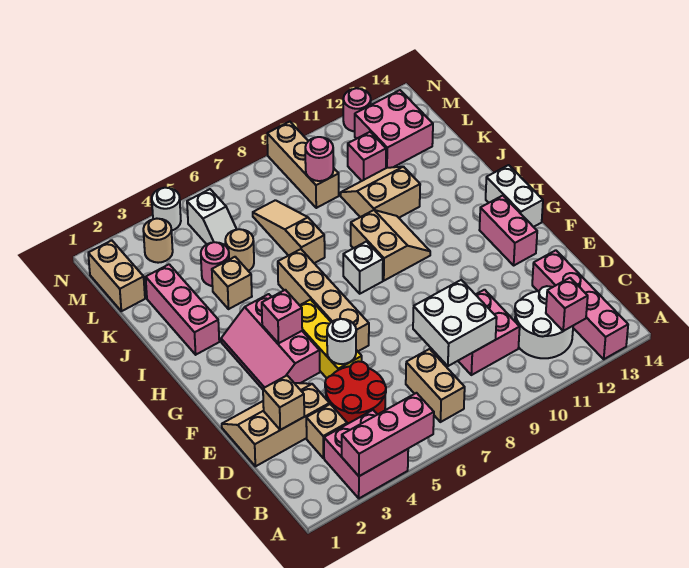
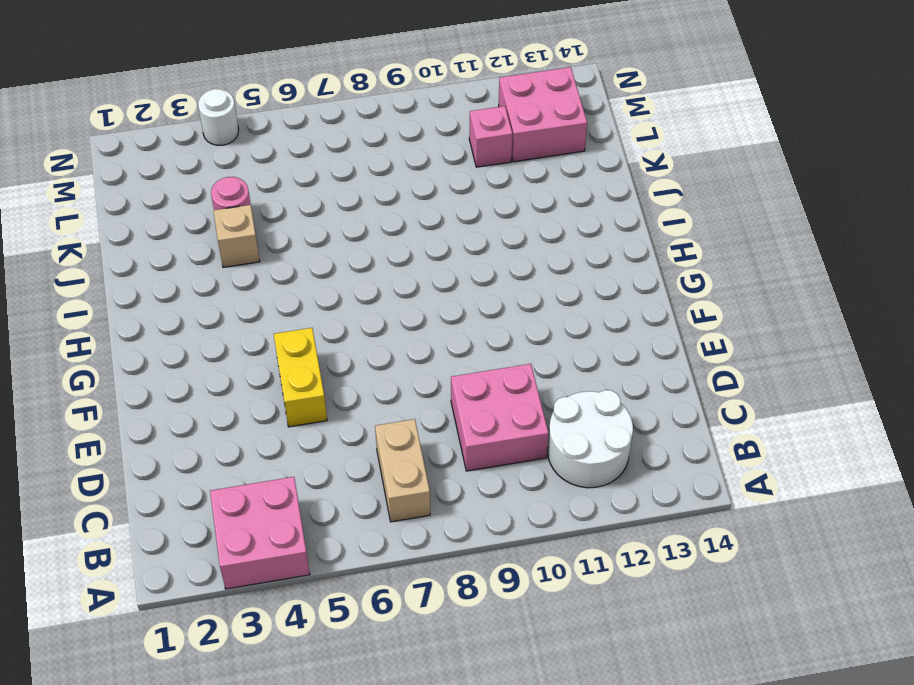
yellow brick E5:F5 level 1 -> yellow brick E5:G5 level 1
none -> pink brick A13:D13 level 1
none -> tan brick C3 level 1
none -> red round brick C4:D5 level 1
none -> tan slope D1:E3 level 1 top D

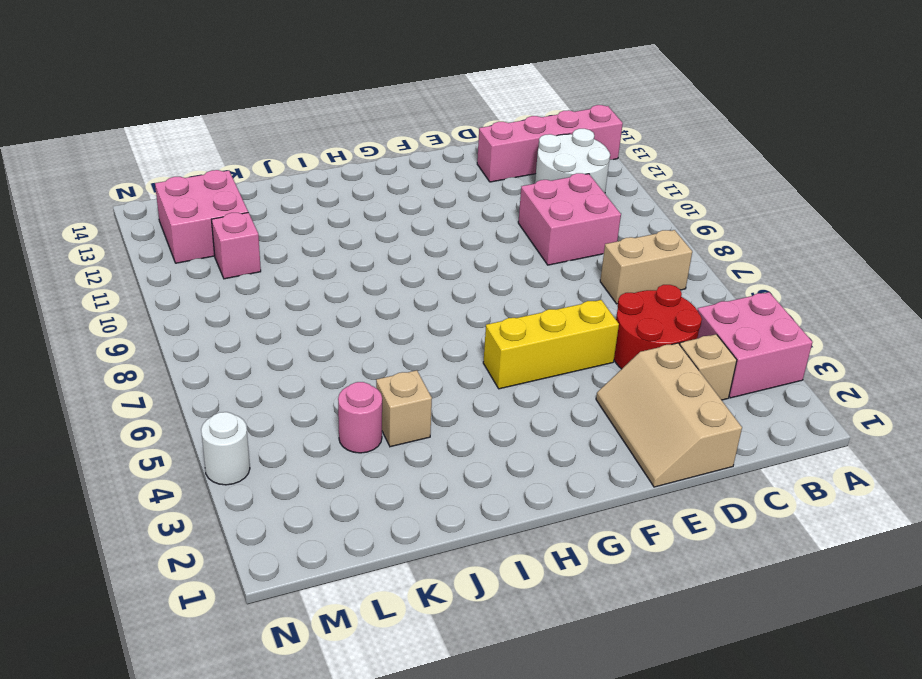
none -> pink slope F3:H4 level 1 top 4
none -> tan brick F6:I6 level 1
none -> pink brick F13:G13 level 1
none -> white brick G14:H14 level 1

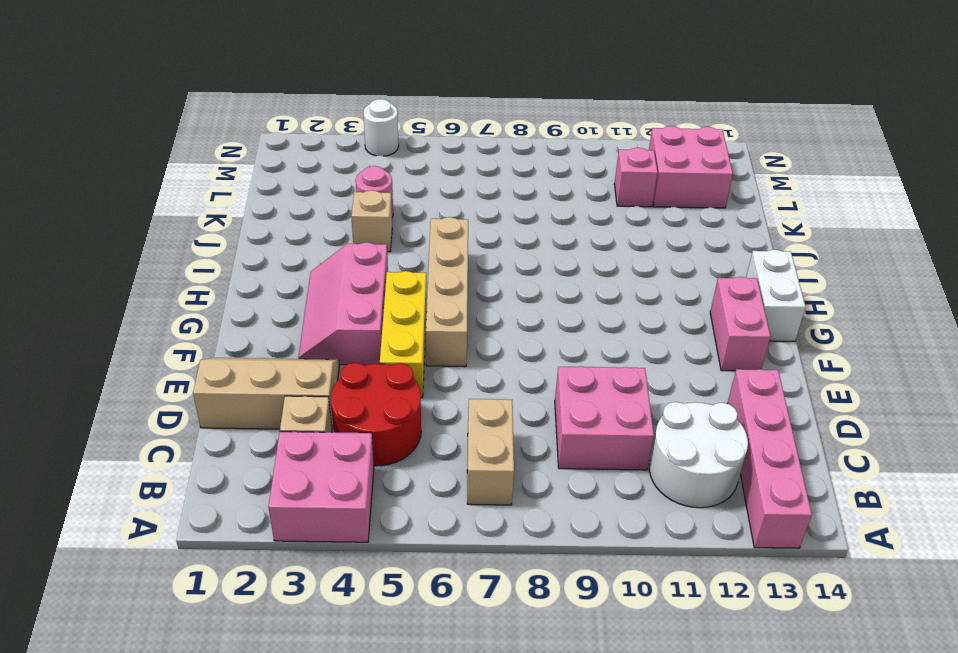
none -> white brick H8 level 1
none -> tan slope H9:I10 level 1 top 9
none -> pink brick I2:K2 level 1
none -> tan slope J7:L7 level 1 top J

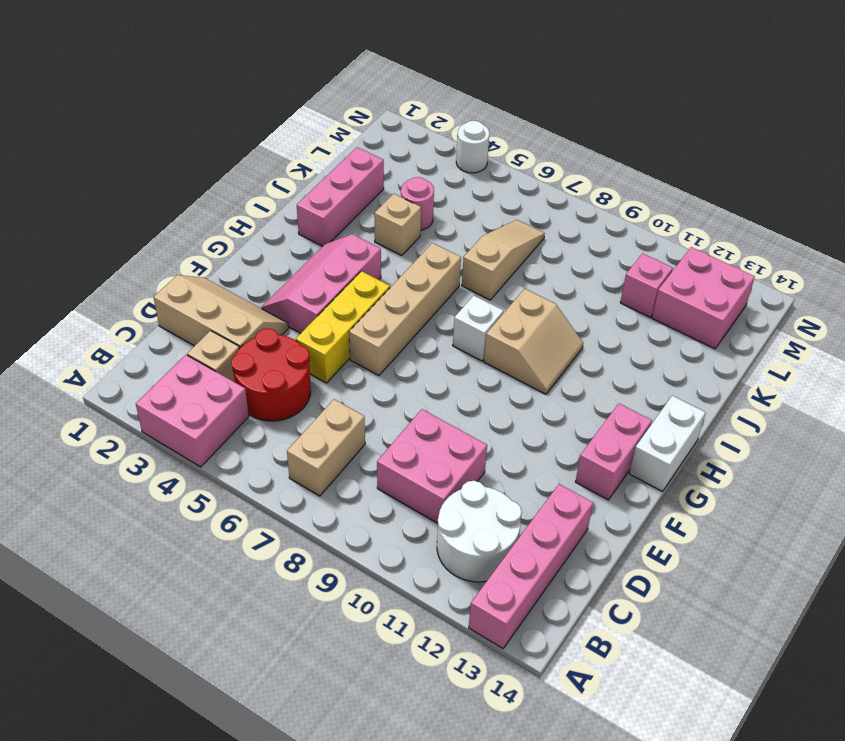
none -> tan slope J10:K11 level 1 top J
none -> tan round brick K5 level 1
none -> tan brick L1:M1 level 1
none -> white slope L5:M5 level 1 top M

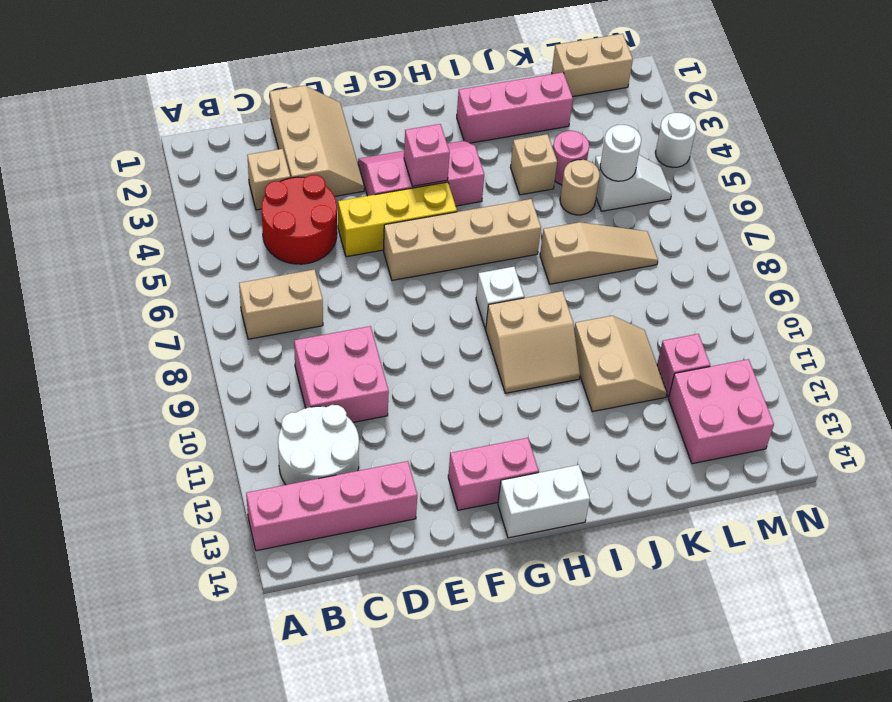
white slope L5:M5 level 1 top L -> white slope L5:M5 level 1 top M
white round brick L5 level 2 -> white round brick E5 level 2
none -> pink brick A3:B4 level 1
none -> tan brick L9:N9 level 1
none -> tan round brick M3 level 1
none -> pink round brick N12 level 1

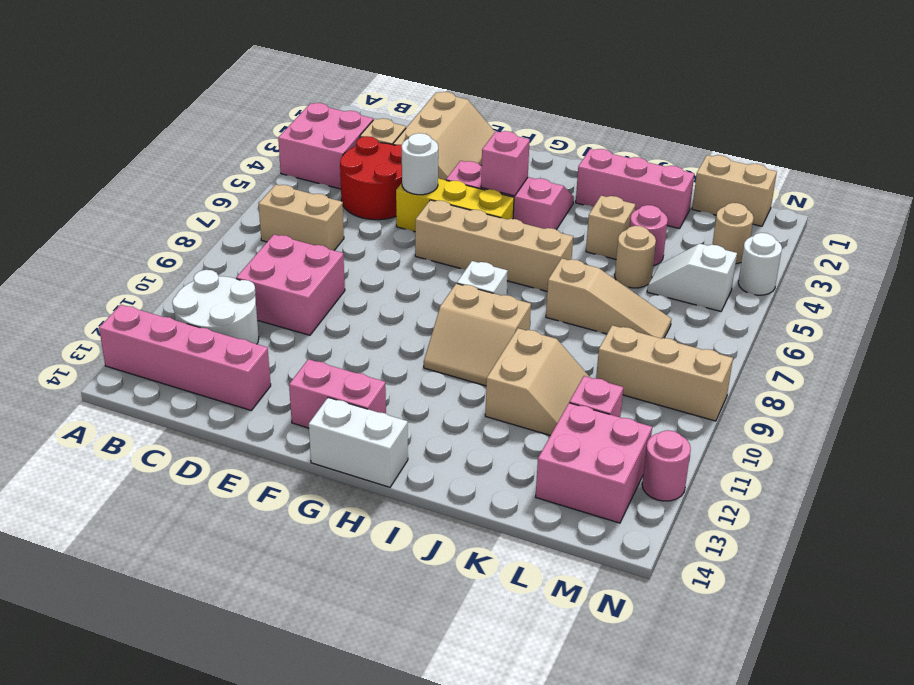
none -> pink brick A3:A5 level 2
none -> pink brick B12 level 2
none -> white brick C8:D9 level 2
none -> tan brick D2 level 2

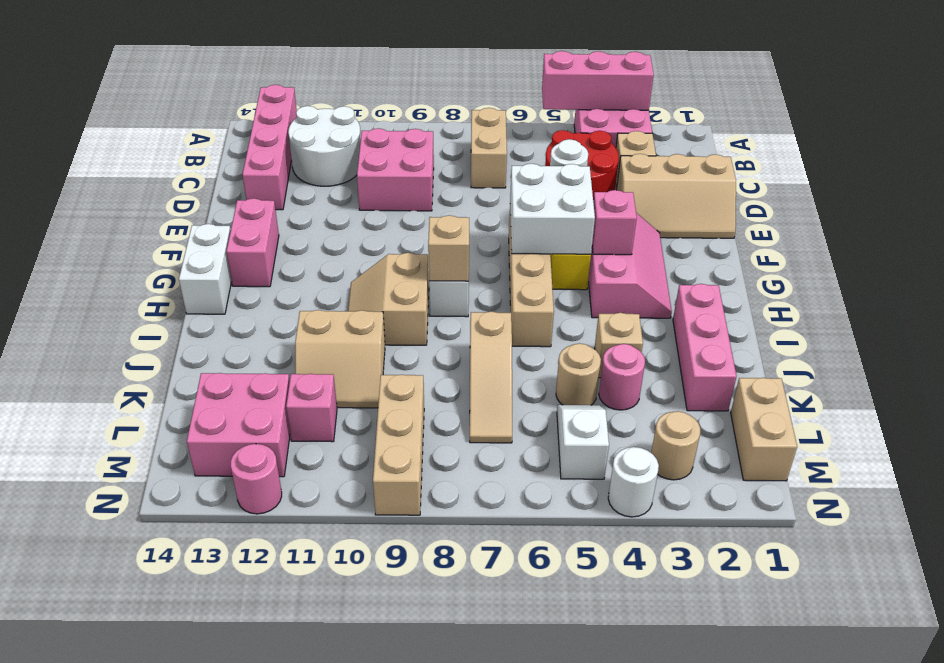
white brick F5:G6 level 2 -> white brick C8:D9 level 2
tan brick H8 level 2 -> tan brick D2 level 2
none -> pink brick B12 level 2
none -> pink round brick L9 level 2

